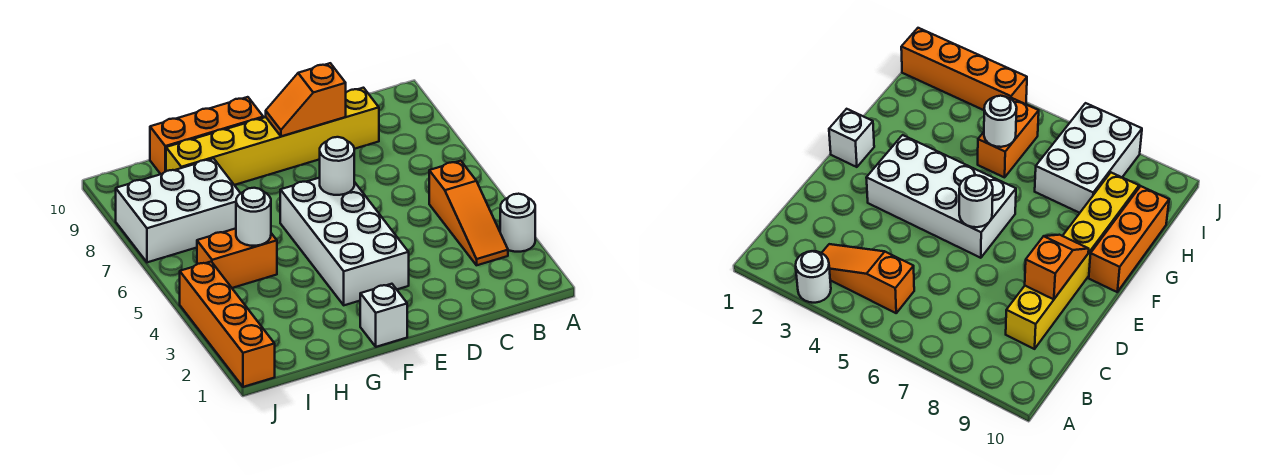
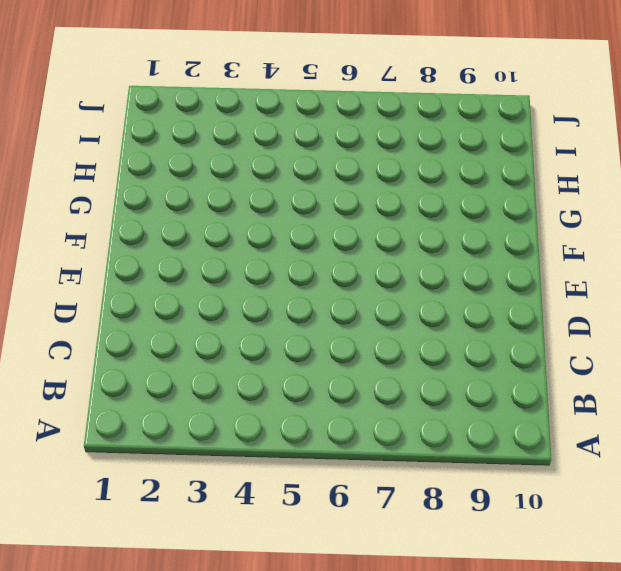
none -> white round brick A3 level 1
none -> orange slope B3:B5 level 1 top 5
none -> yellow brick C9:H9 level 1

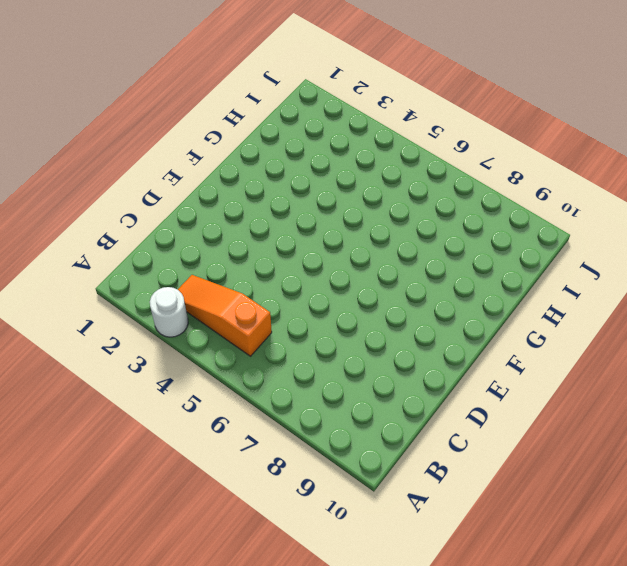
none -> yellow brick C9:H9 level 1
none -> white brick E3:F6 level 1
none -> white brick F1 level 1

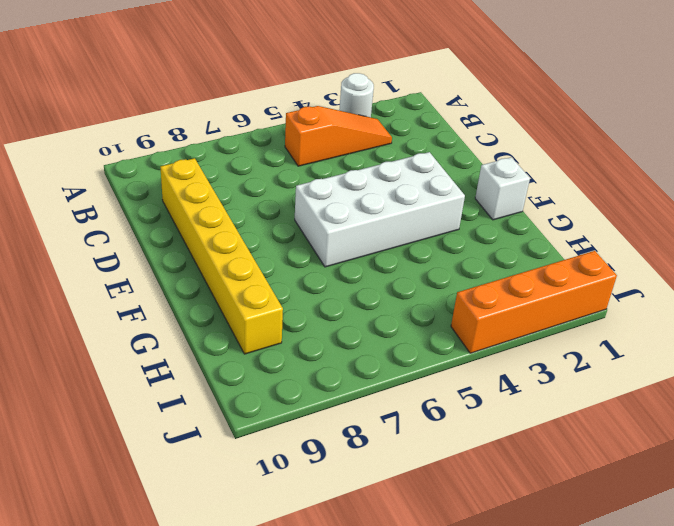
none -> orange brick F10:H10 level 1
none -> orange brick H5:I5 level 1
none -> white brick H7:J8 level 1

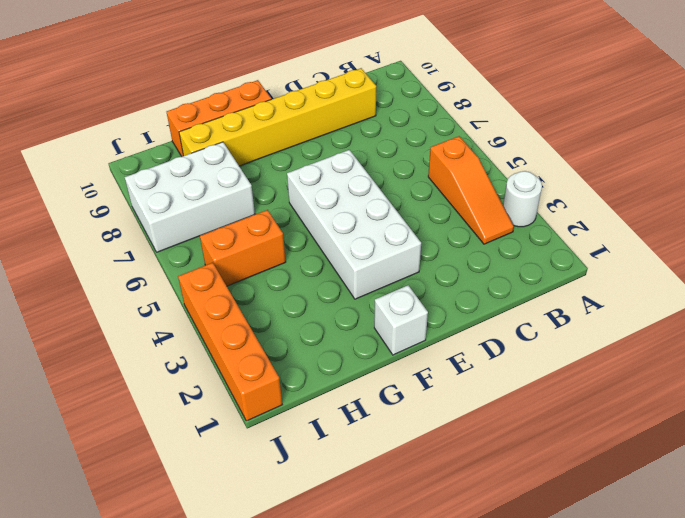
none -> orange slope D9:E9 level 2 top D
none -> white round brick E6 level 2
none -> white round brick H5 level 2

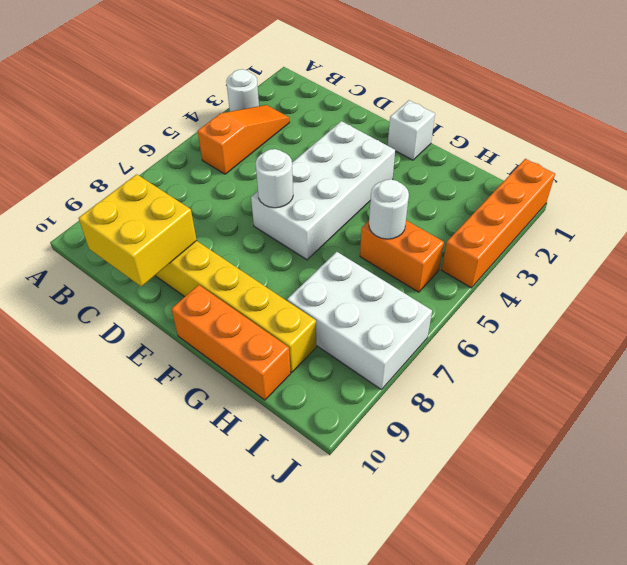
yellow brick C9:D10 level 2 -> orange slope D9:E9 level 2 top D

